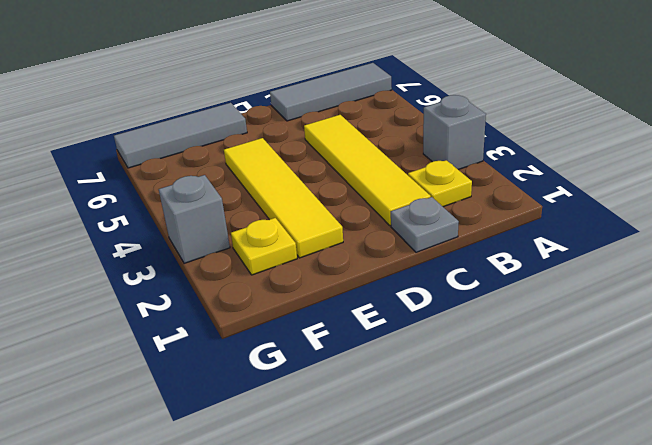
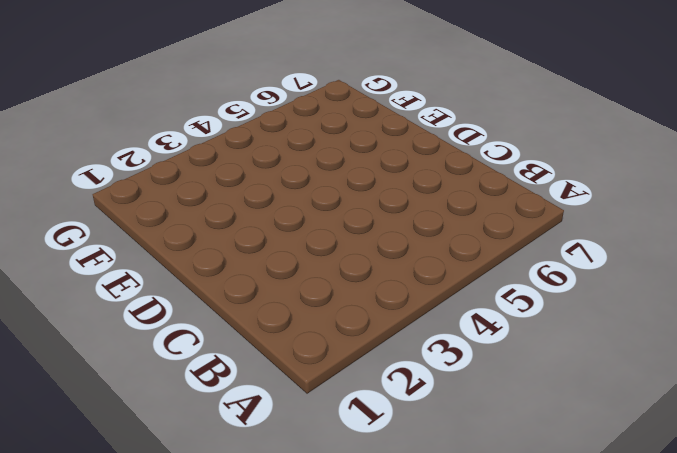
none -> grey brick A3 level 1
none -> grey tile A7:C7 level 1

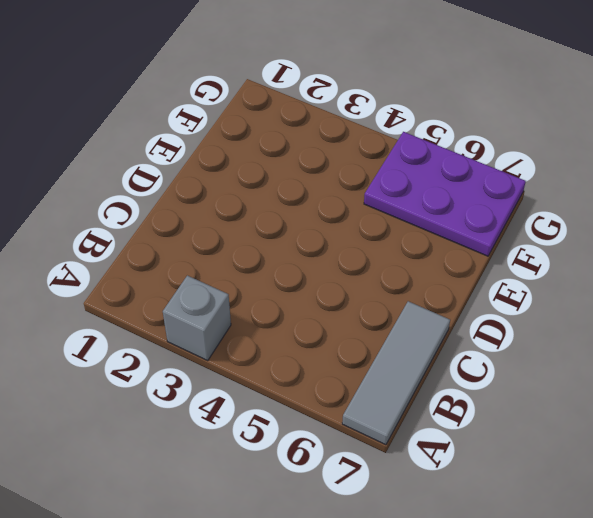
purple plate F5:G7 level 1 -> grey tile E7:G7 level 1
none -> yellow plate B2 level 1
none -> grey plate C1 level 1

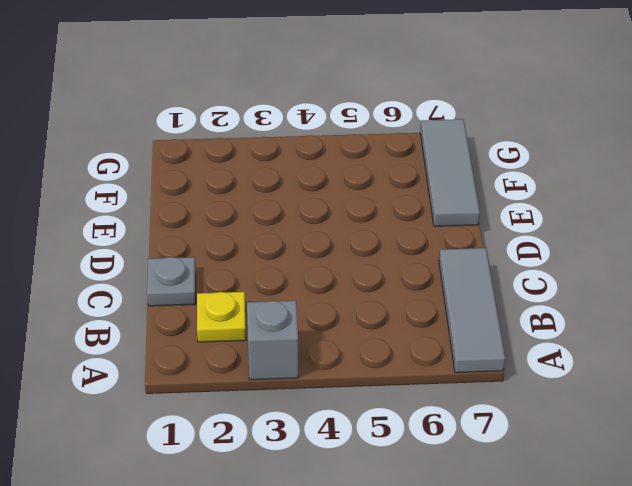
none -> yellow tile C2:C5 level 1
none -> yellow tile E2:E5 level 1

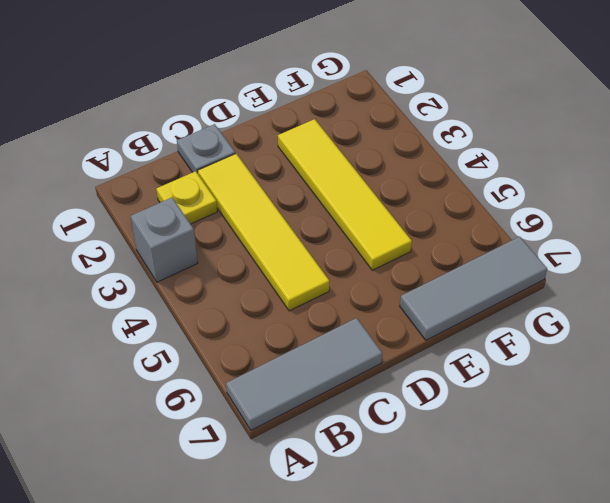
none -> yellow plate F2 level 1
none -> grey brick G3 level 1

